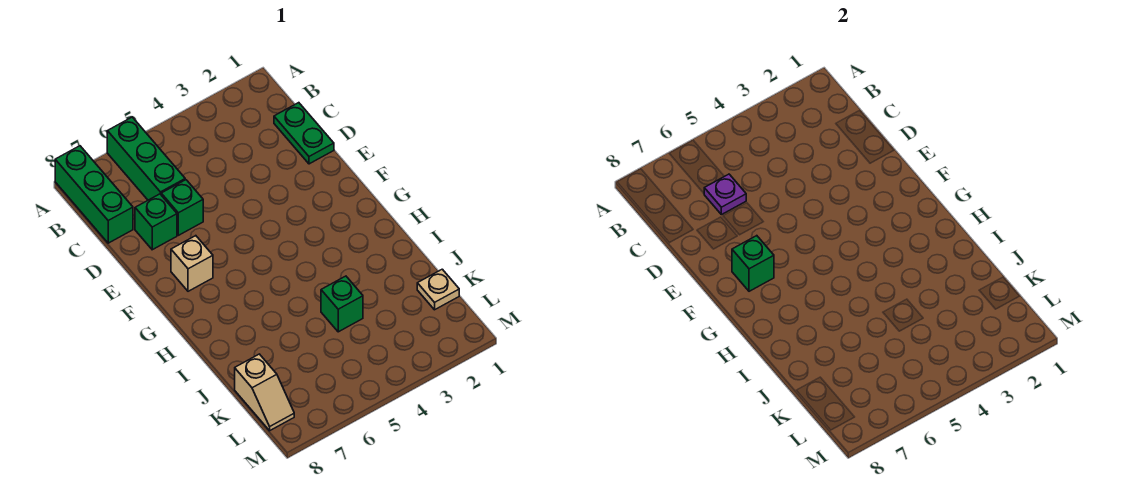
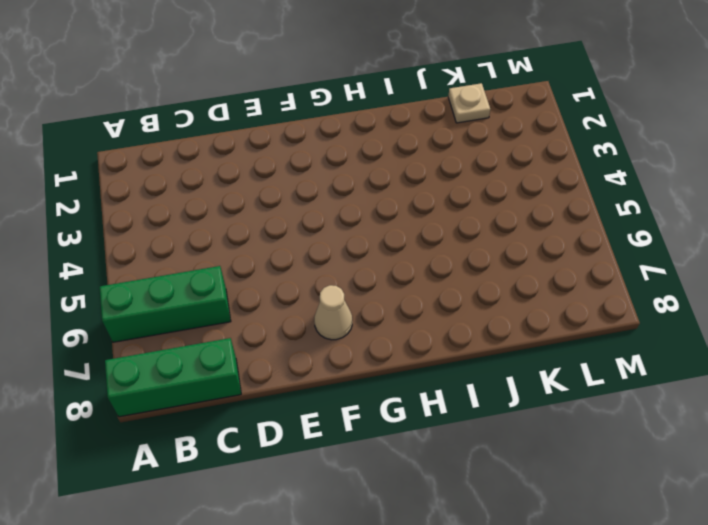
tan cone F7 level 1 -> tan brick F7 level 1
none -> green plate C1:D1 level 1
none -> green brick D6 level 1

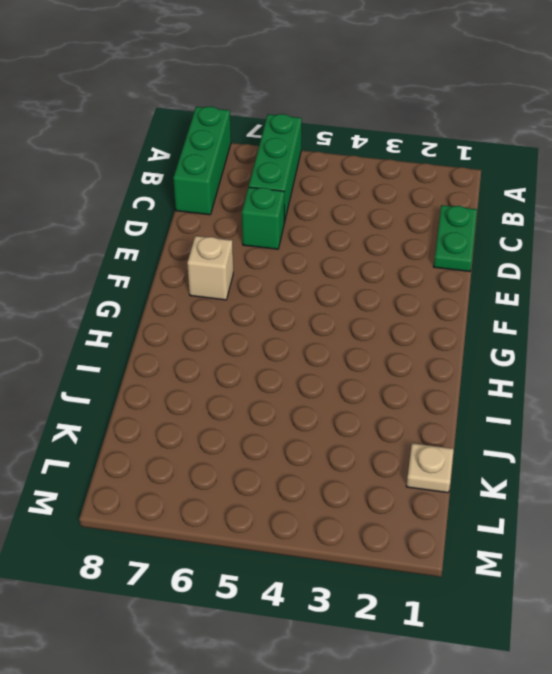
none -> green brick D7 level 1
none -> green brick J4 level 1

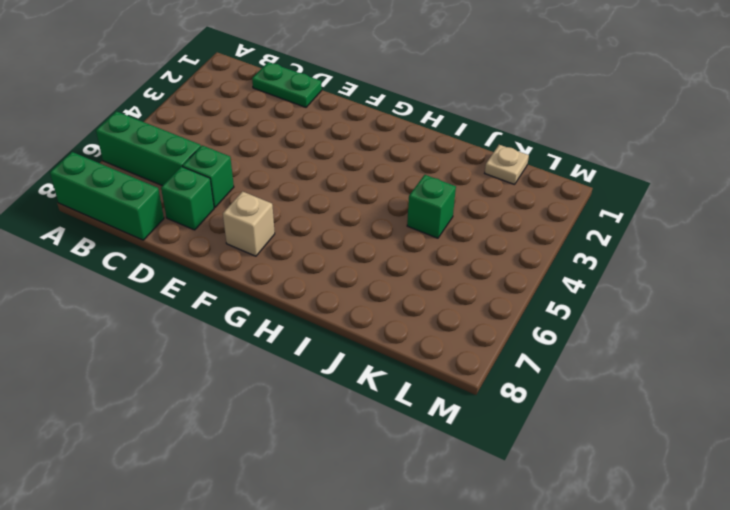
none -> tan slope K8:L8 level 1 top K
none -> purple plate C6 level 2

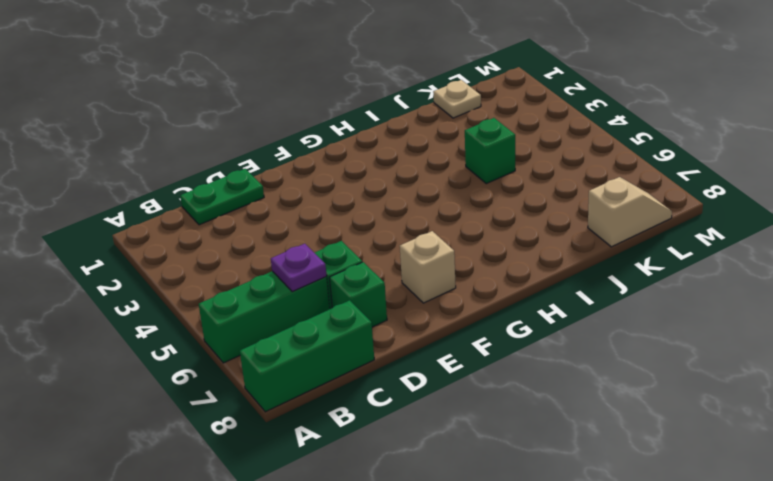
none -> green brick F7 level 2

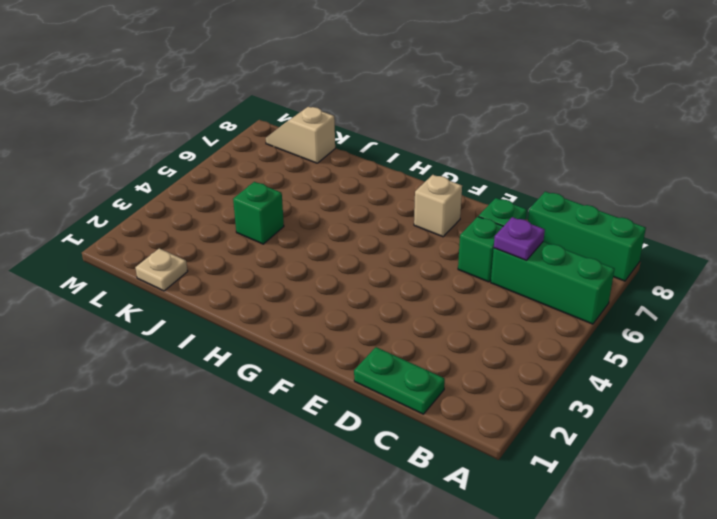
none -> green brick F7 level 2

